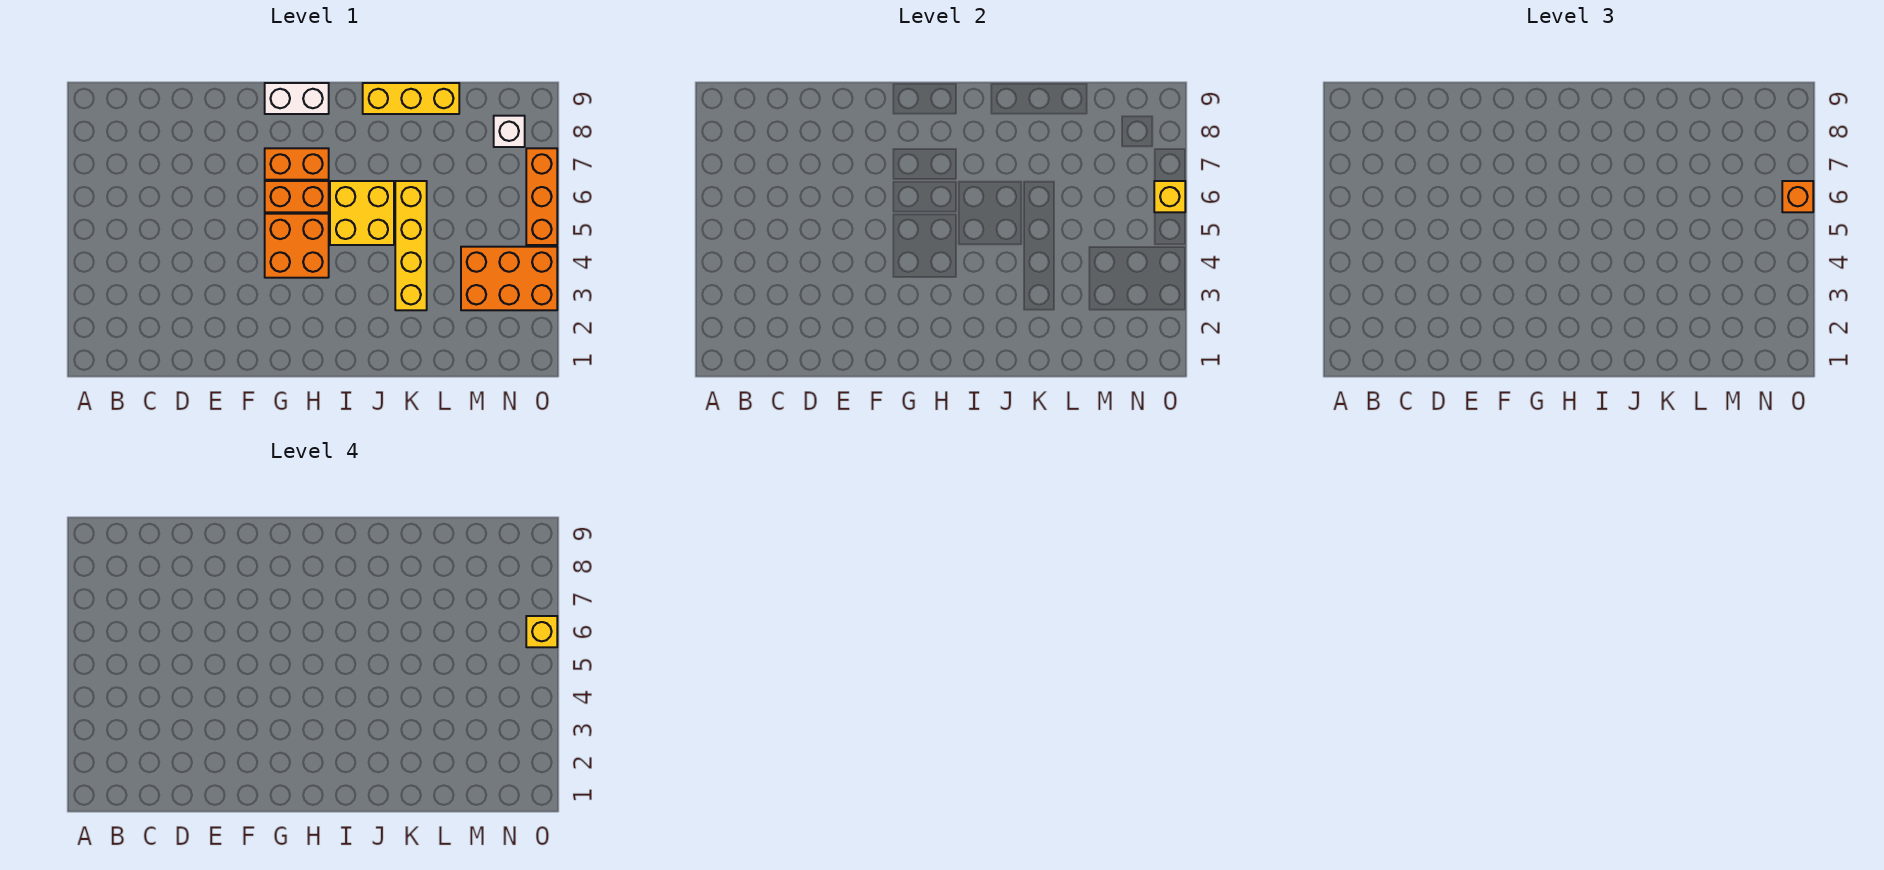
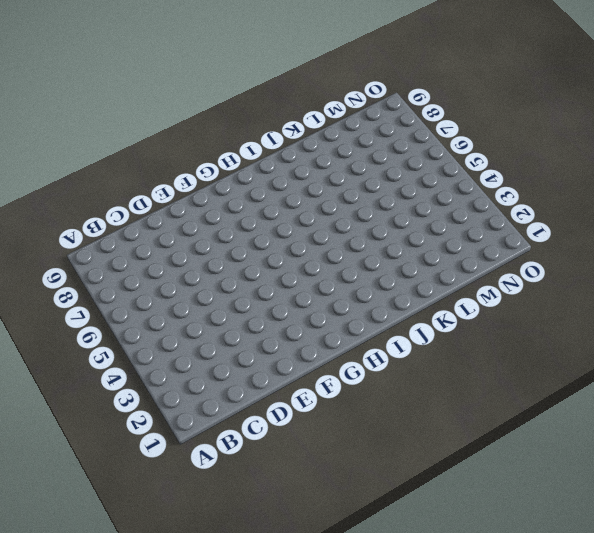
none -> orange brick G4:H5 level 1
none -> orange brick G6:H6 level 1
none -> orange brick G7:H7 level 1

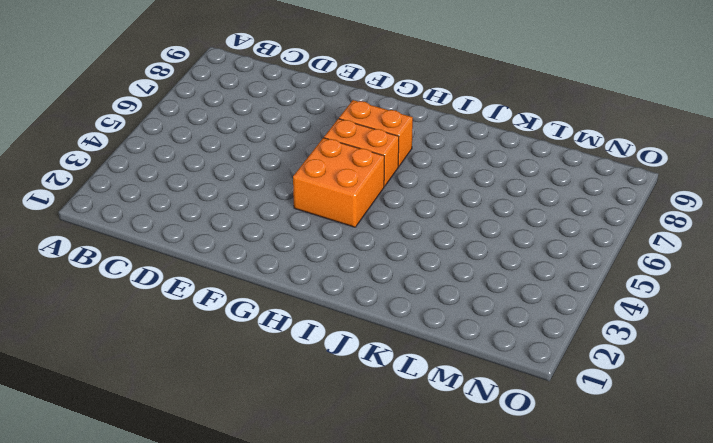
none -> white brick G9:H9 level 1
none -> yellow brick I5:J6 level 1
none -> yellow brick J9:L9 level 1

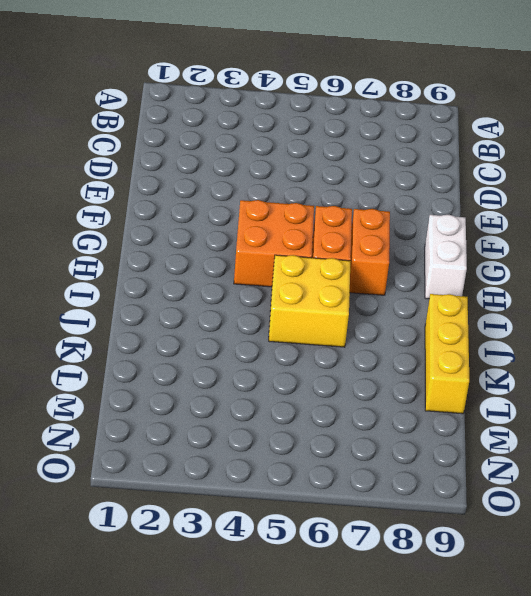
none -> yellow brick K3:K6 level 1
none -> orange brick M3:O4 level 1
none -> white brick N8 level 1

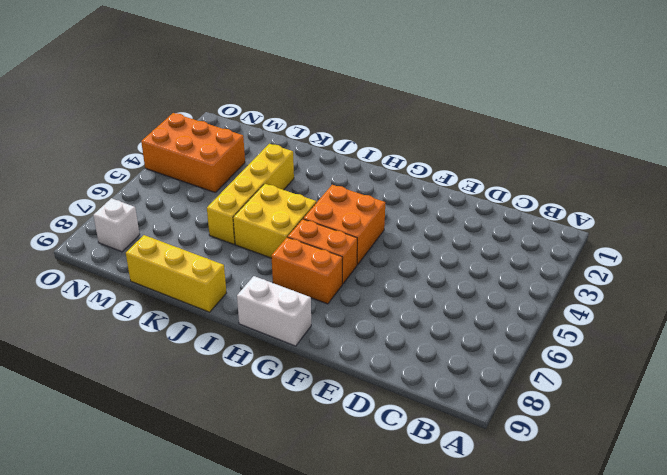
none -> orange brick O5:O7 level 1
none -> yellow brick O6 level 2
none -> orange brick O6 level 3

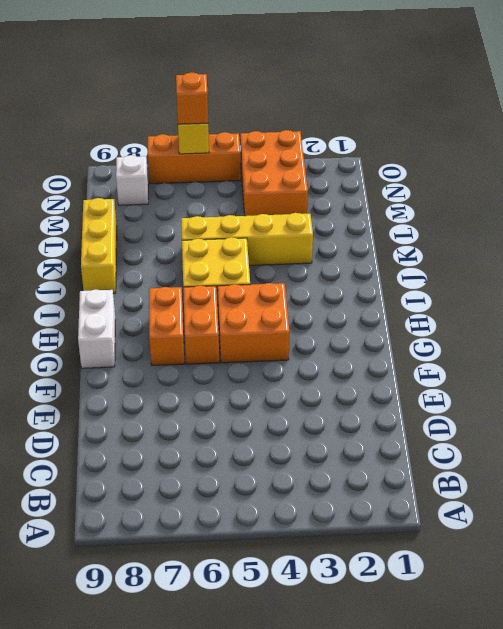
none -> yellow brick O6 level 4

